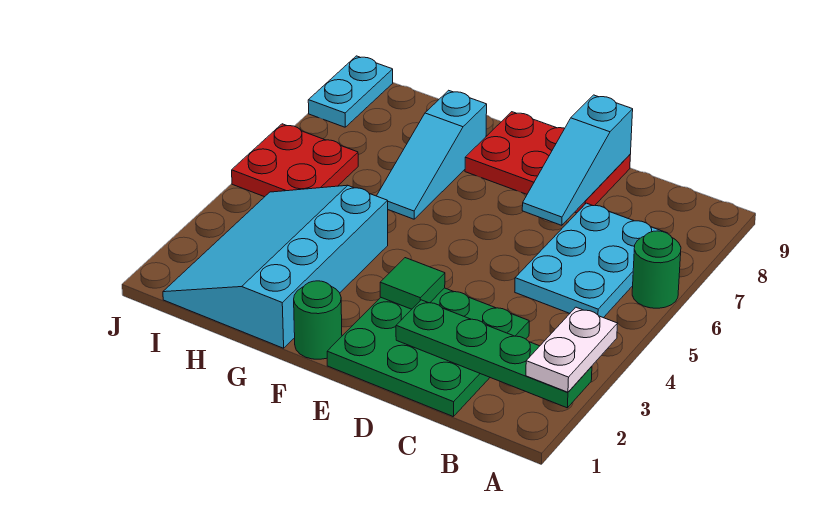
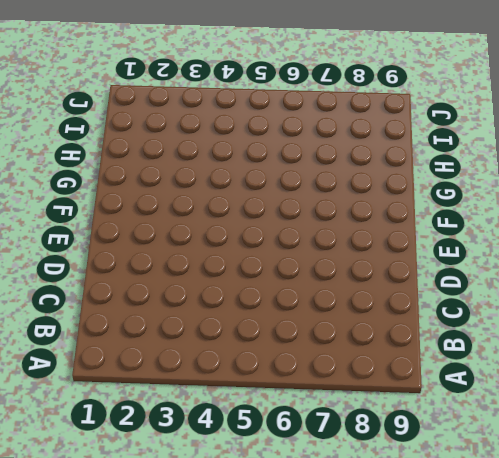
none -> green round brick A6 level 1
none -> cyan plate B5:C7 level 1
none -> green plate C1:E3 level 1

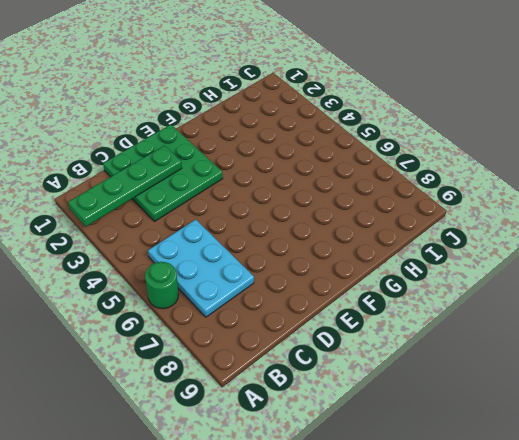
none -> red plate D8:F9 level 1
none -> green round brick F1 level 1
none -> cyan slope G1:I4 level 1 top G

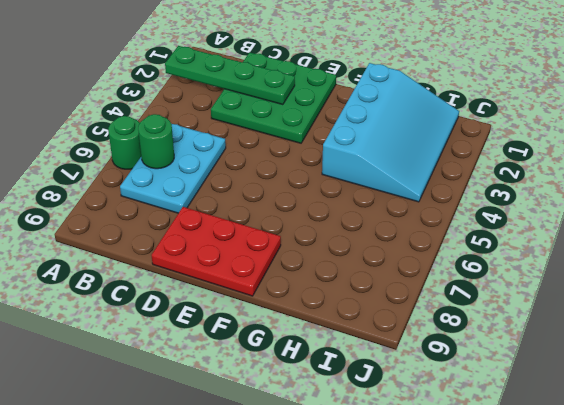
green round brick B6 level 2 -> green round brick F1 level 1
none -> cyan slope G6:G8 level 1 top 8
none -> red plate I5:J6 level 1
none -> cyan plate J8:J9 level 1

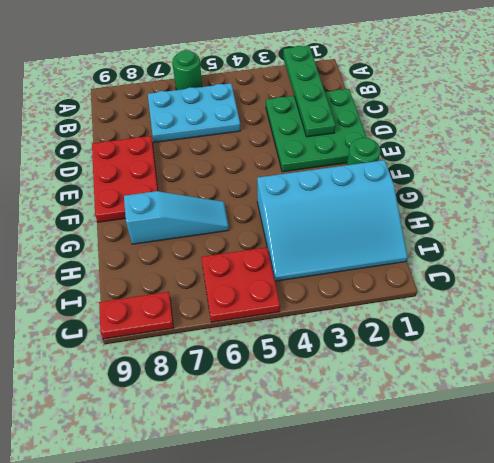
red plate J8:J9 level 1 -> cyan plate J8:J9 level 1
none -> cyan slope D7:D9 level 2 top 9
none -> green tile E3 level 2
none -> white plate A2:A3 level 3

